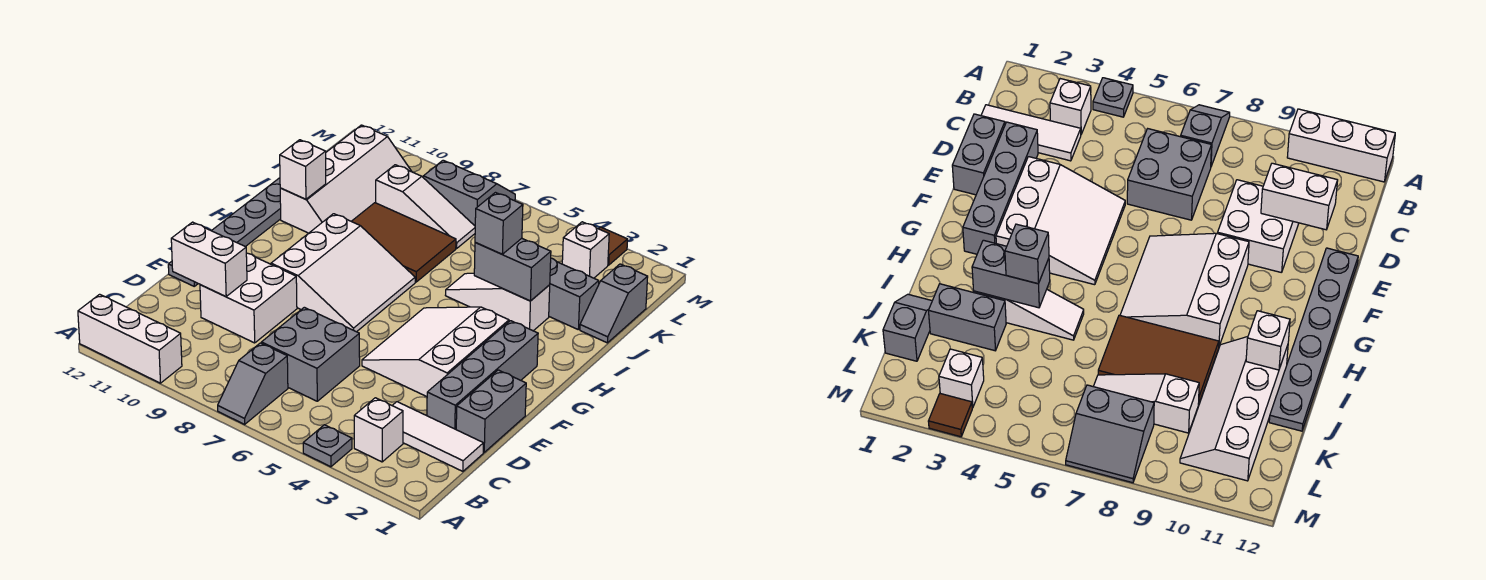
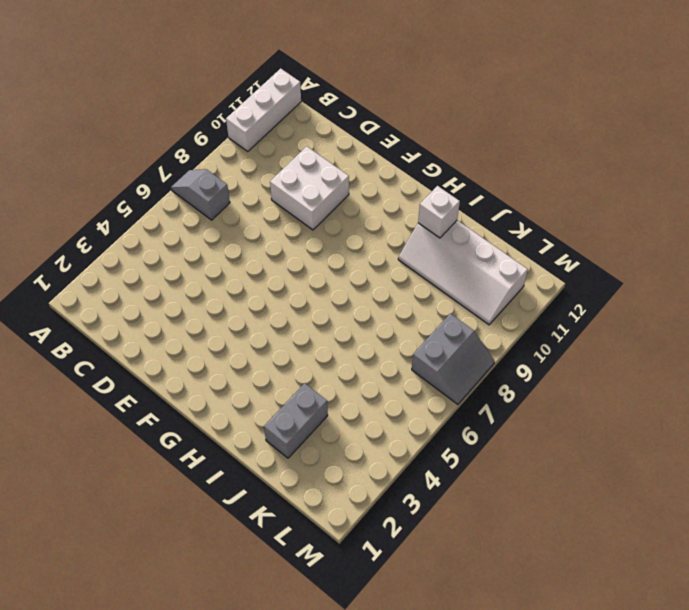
none -> grey plate A4 level 1
none -> white brick B3 level 1
none -> white tile C1:C3 level 1

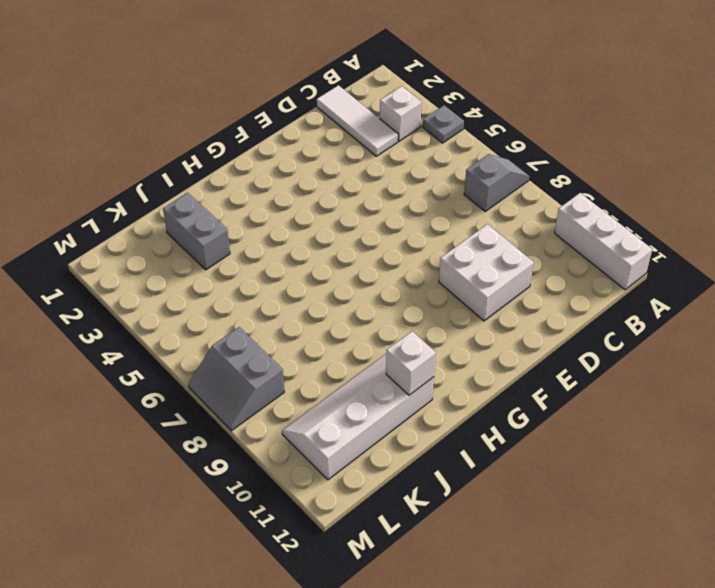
none -> grey brick C6:D7 level 1
none -> grey brick D1:E1 level 1
none -> grey brick D2:G2 level 1

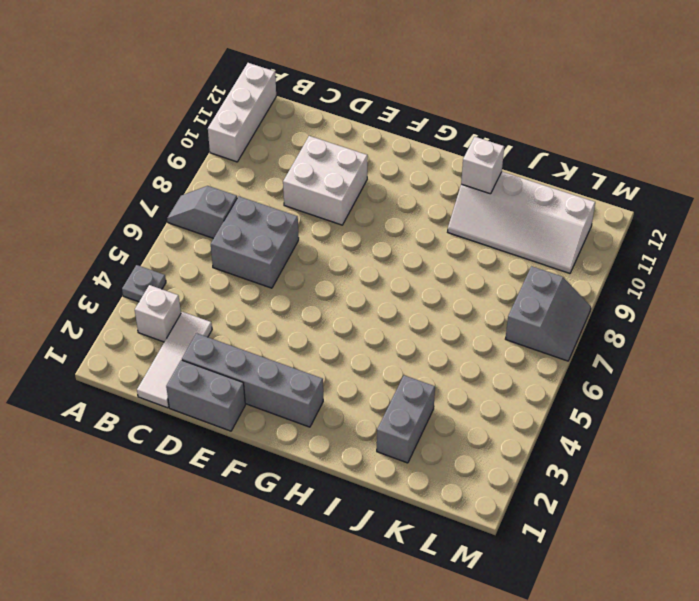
none -> white slope E3:G5 level 1 top 3
none -> grey plate E12:J12 level 1
none -> white slope F7:H9 level 1 top 9

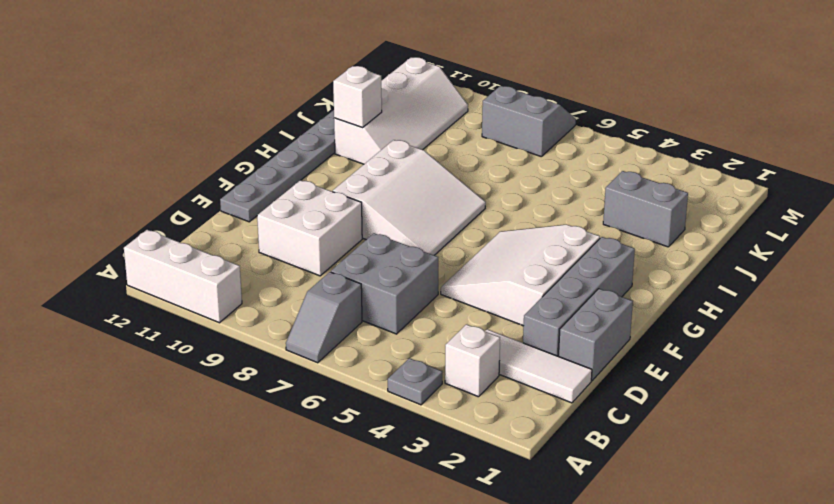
none -> white slope I3:I5 level 1 top 3
none -> brown tile I7:J9 level 1
none -> grey slope J1:K1 level 1 top K

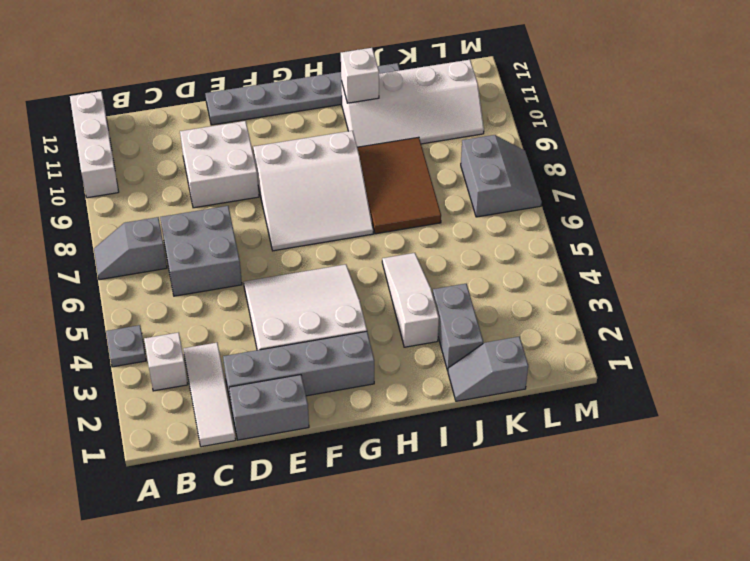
none -> white slope K7:K9 level 1 top 9
none -> white brick L3 level 1
none -> brown tile M3 level 1

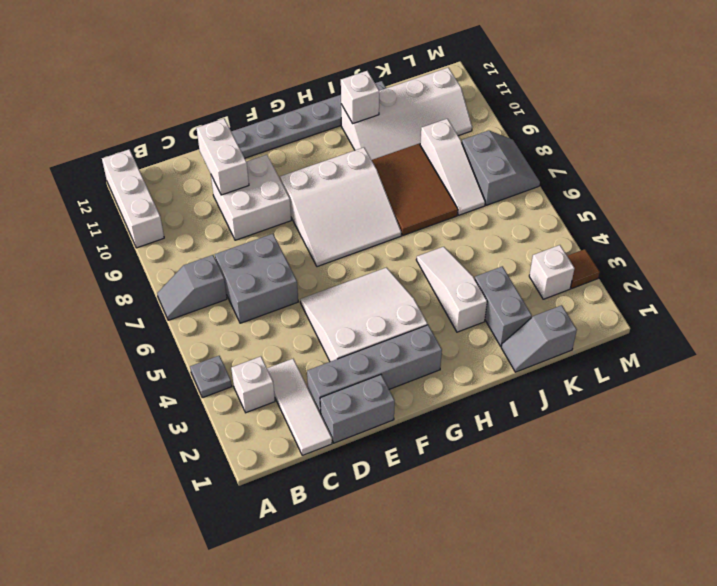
none -> grey brick I3:I4 level 2
none -> grey brick I4 level 3

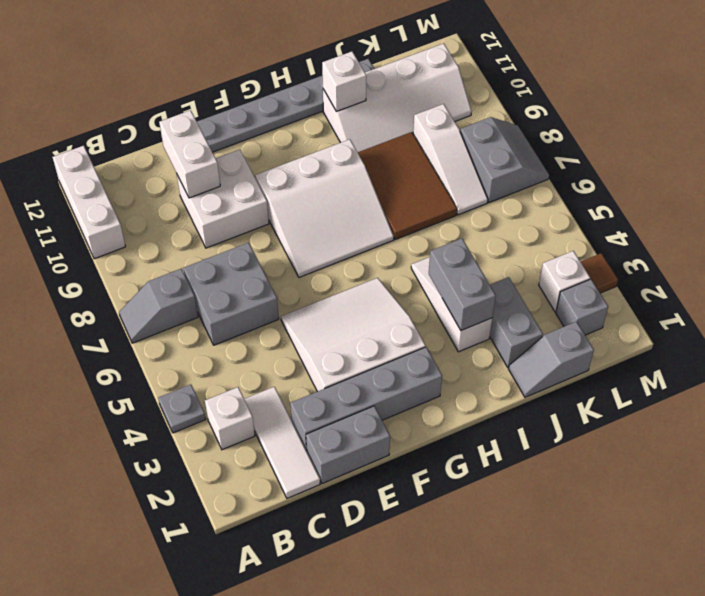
grey brick L2 level 1 -> grey brick I4 level 3

